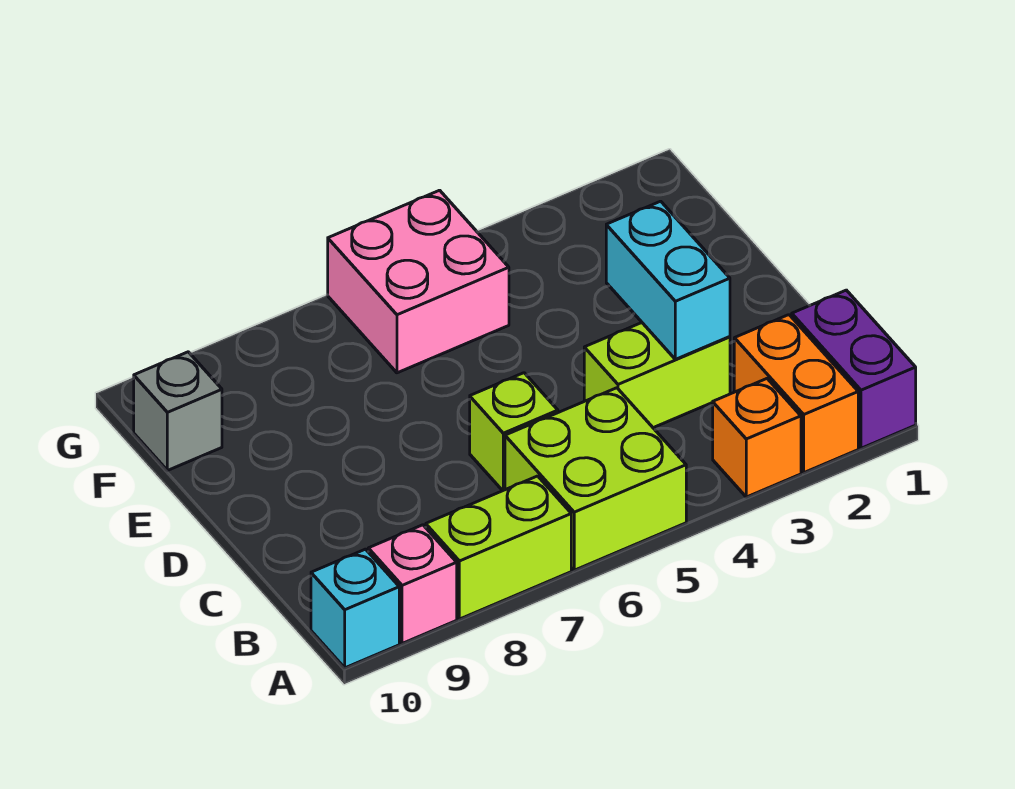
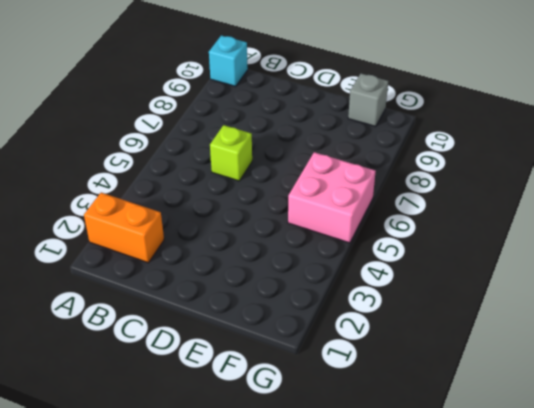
none -> purple brick A1:B1 level 1
none -> orange brick A3 level 1
none -> lime brick A5:B6 level 1

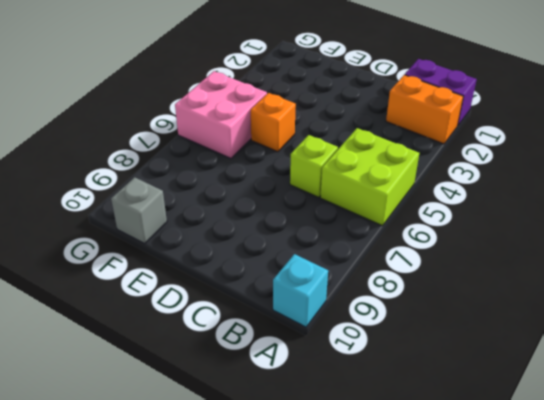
orange brick E5 level 1 -> orange brick A3 level 1
none -> lime brick A7:A8 level 1
none -> pink brick A9 level 1
none -> lime brick C3:C4 level 1

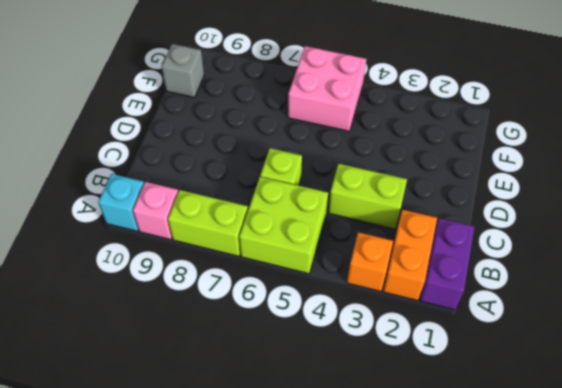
none -> cyan brick C3:D3 level 2

